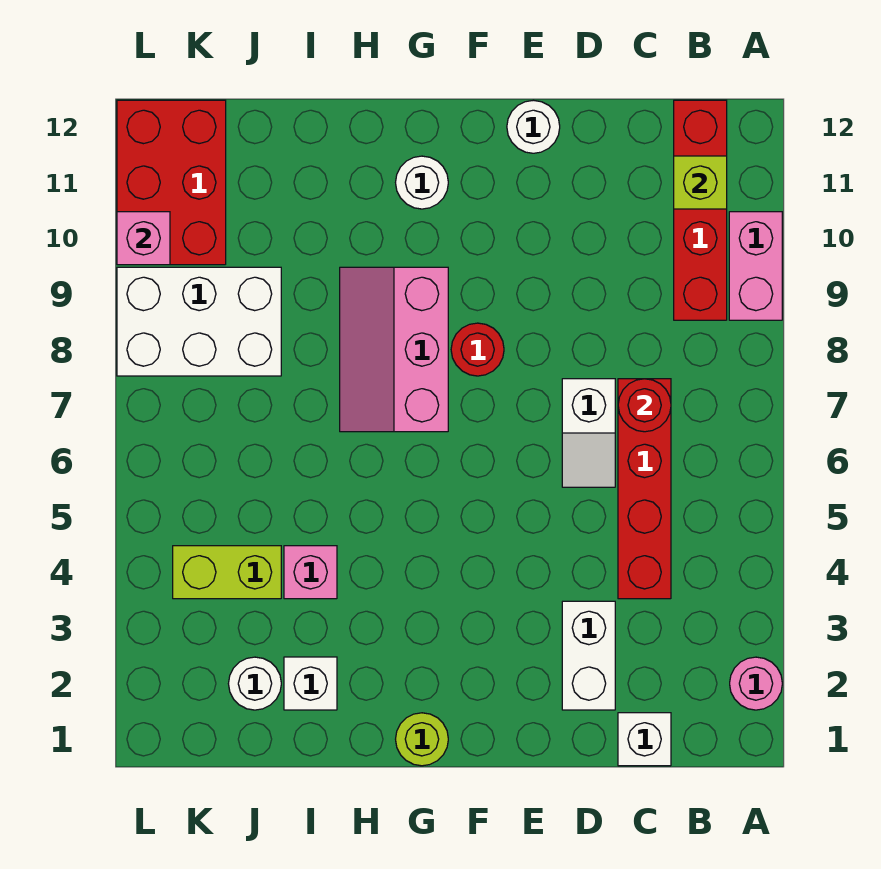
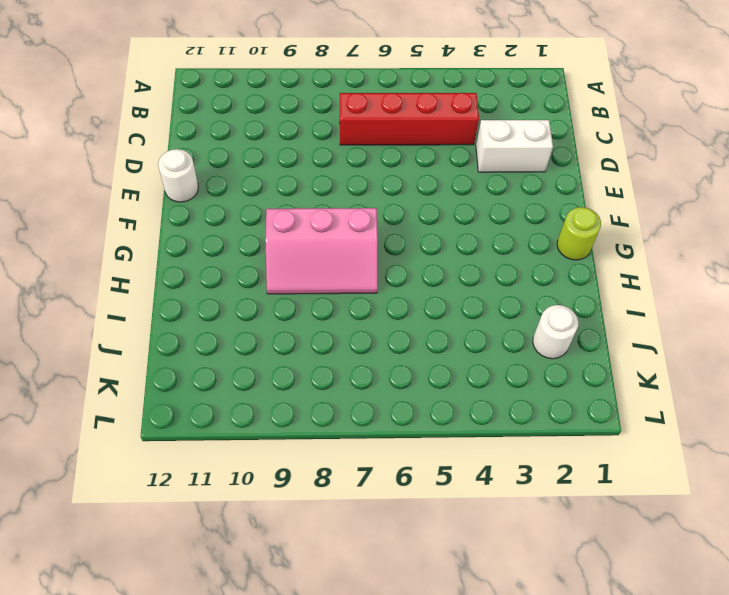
none -> pink round brick A2 level 1
none -> pink brick A9:A10 level 1
none -> red brick B9:B12 level 1

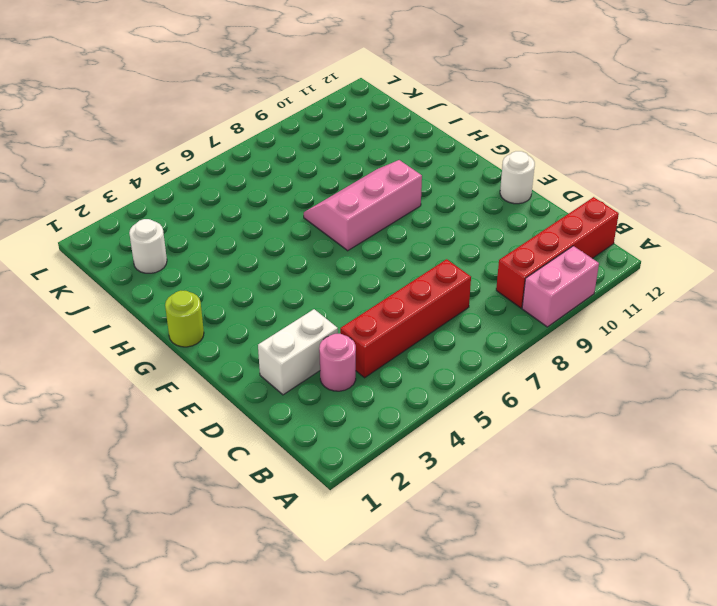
pink round brick C3 level 1 -> pink round brick A2 level 1
none -> white brick C1 level 1
none -> white slope D6:D7 level 1 top 7
none -> red round brick F8 level 1

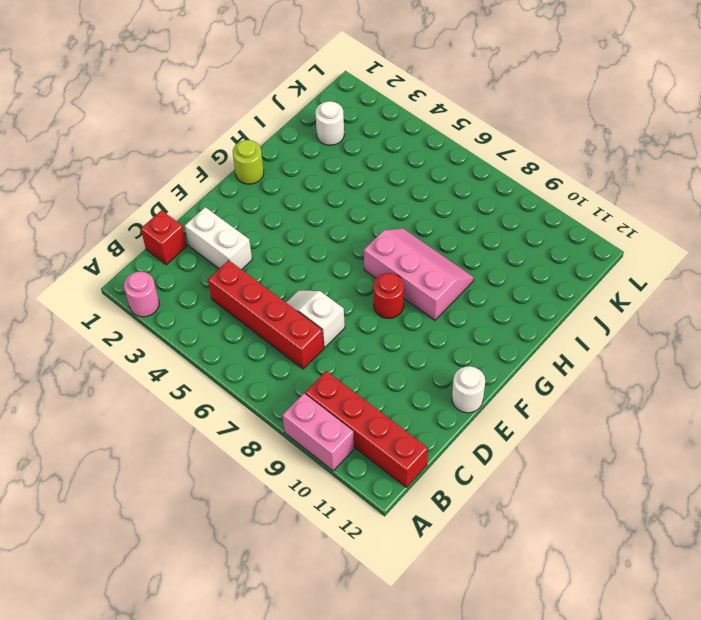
red brick C1 level 1 -> white brick C1 level 1
none -> white round brick G11 level 1
none -> white brick I2 level 1
none -> pink brick I4 level 1

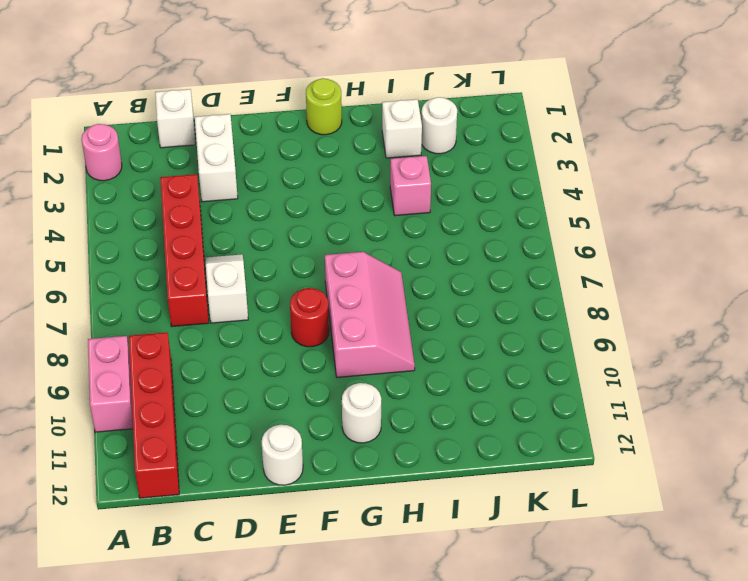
none -> lime brick J4:K4 level 1
none -> white brick J8:L9 level 1
none -> red brick K10:L12 level 1

